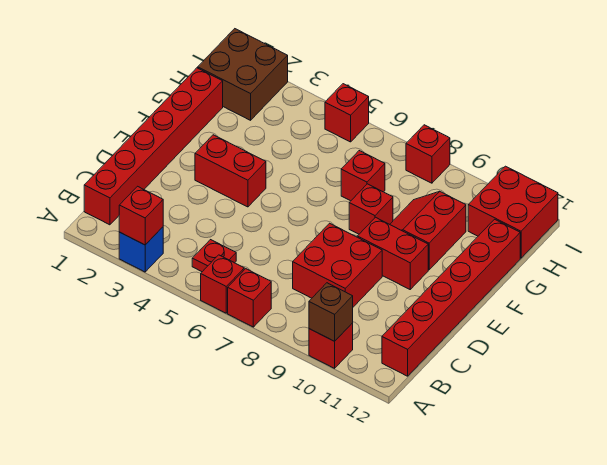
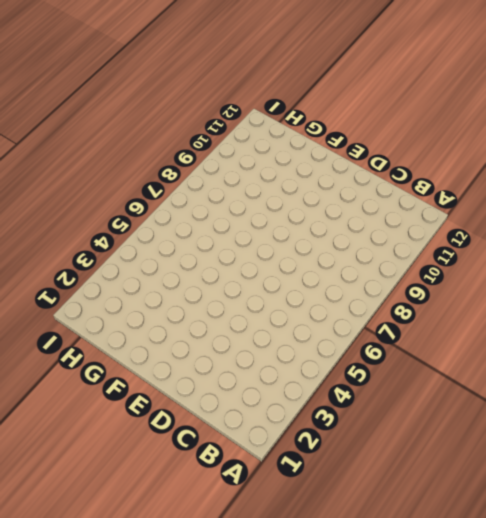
none -> blue brick A3 level 1
none -> red brick A6 level 1
none -> red brick A7 level 1

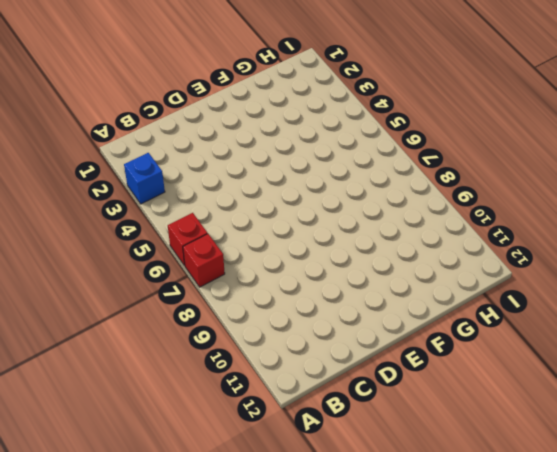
none -> red brick A10 level 1
none -> red brick B1:G1 level 1
none -> red plate B5 level 1

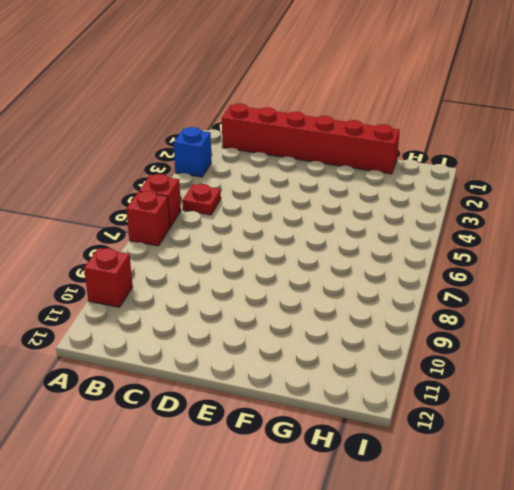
none -> red brick B12:G12 level 1
none -> red brick C8:D9 level 1
none -> red brick E3:E4 level 1

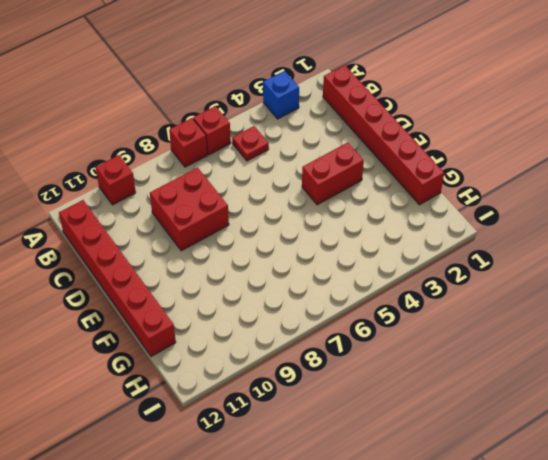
none -> red brick E9:E10 level 1
none -> red brick F8 level 1
none -> red slope F9:G10 level 1 top 10

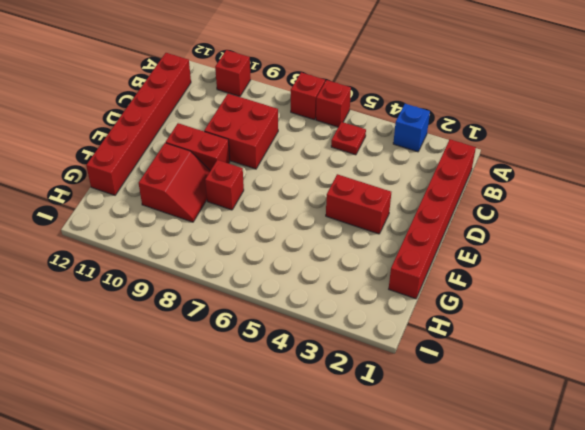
none -> red brick G7 level 1
none -> brown brick H1:I2 level 1
none -> red brick H11:I12 level 1

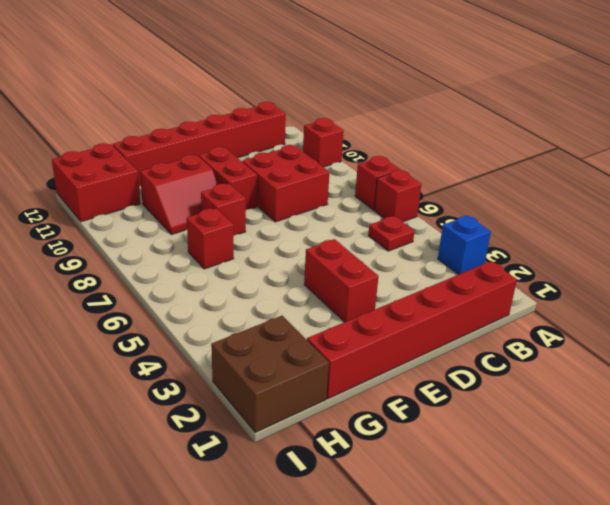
none -> red brick I5 level 1
none -> red brick I8 level 1
none -> red brick A3 level 2

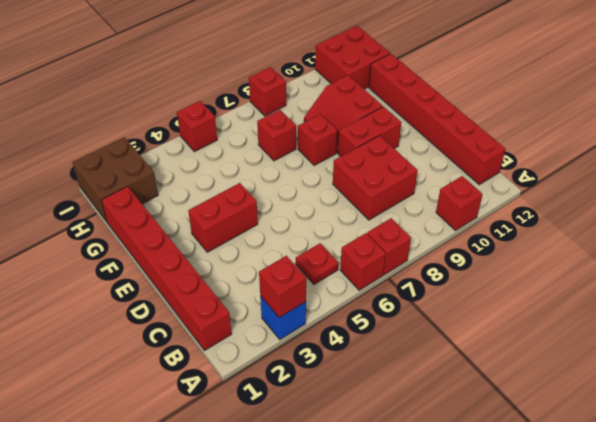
none -> brown brick A10 level 2

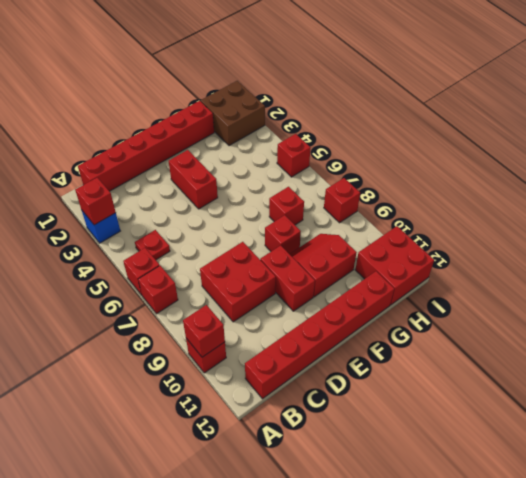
red brick A10 level 2 -> brown brick A10 level 2

